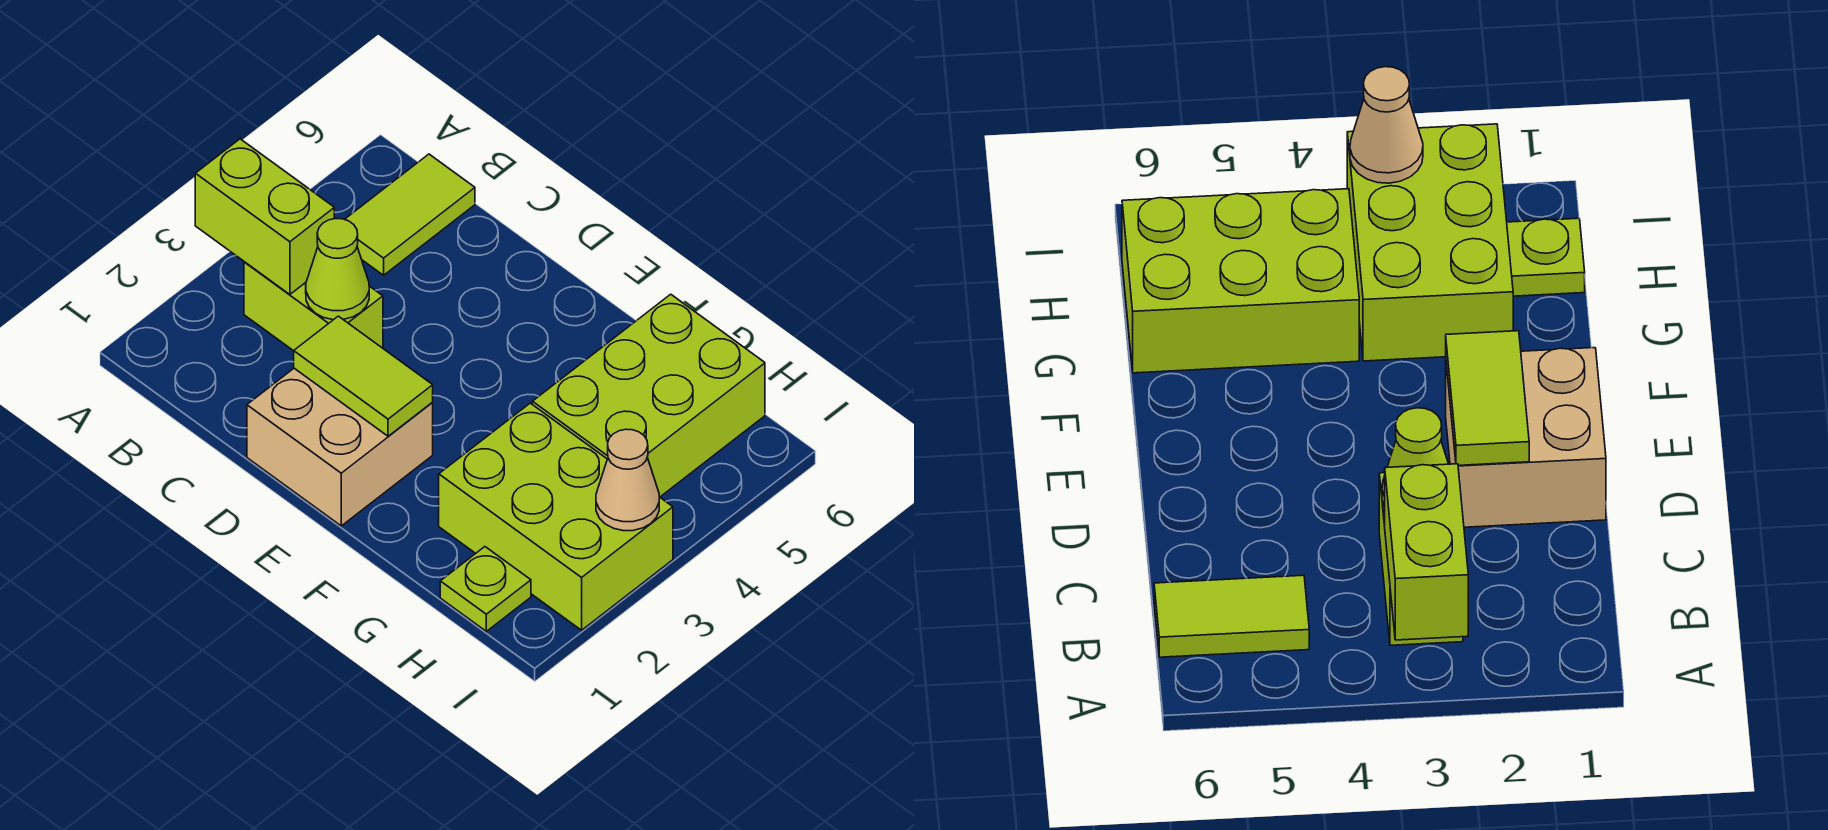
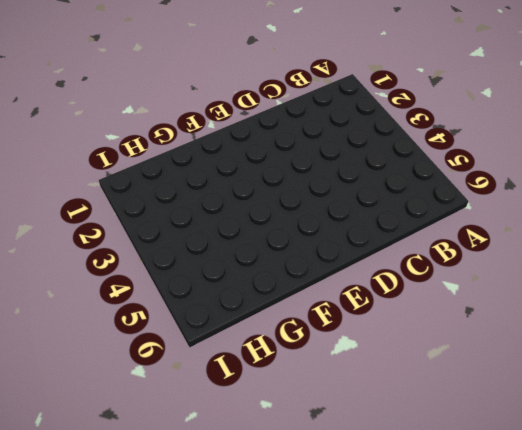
none -> lime brick B3:C3 level 1
none -> lime tile B5:B6 level 1

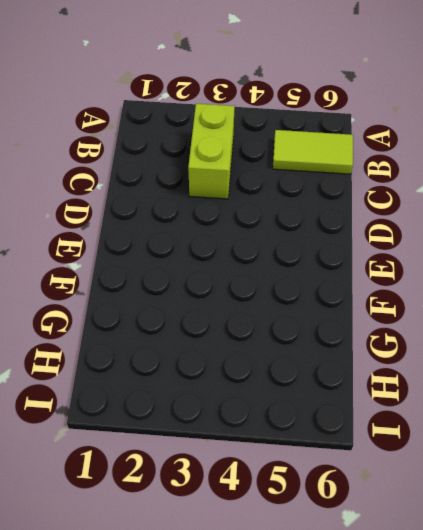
none -> tan brick D1:E2 level 1
none -> lime brick G2:I3 level 1

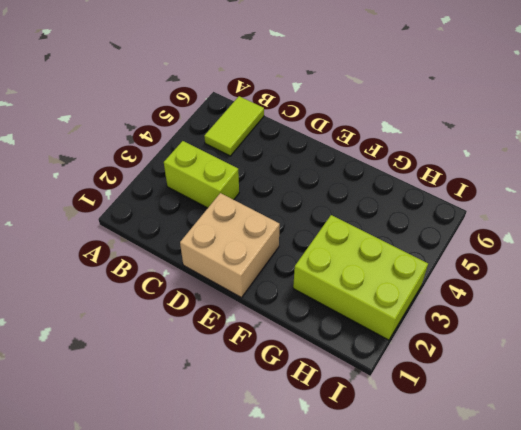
none -> lime brick G4:H6 level 1
none -> lime plate H1 level 1

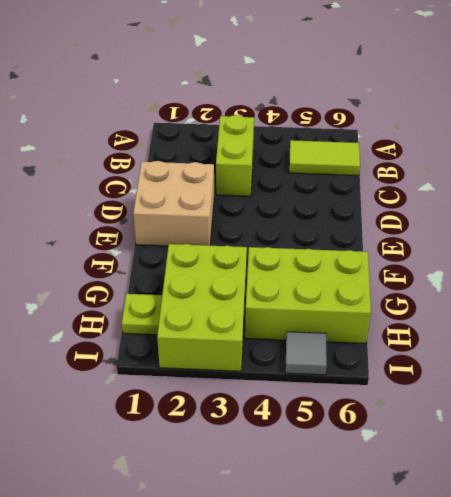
grey tile I5 level 1 -> none
none -> lime brick A3:B3 level 2
none -> lime cone C3 level 2

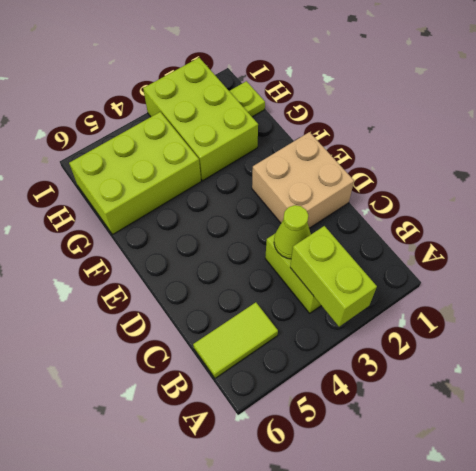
none -> lime tile D2:E2 level 2
none -> tan cone I3 level 2

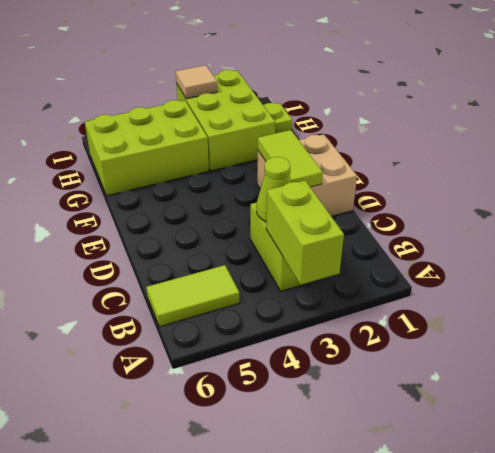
tan tile I3 level 2 -> tan cone I3 level 2

